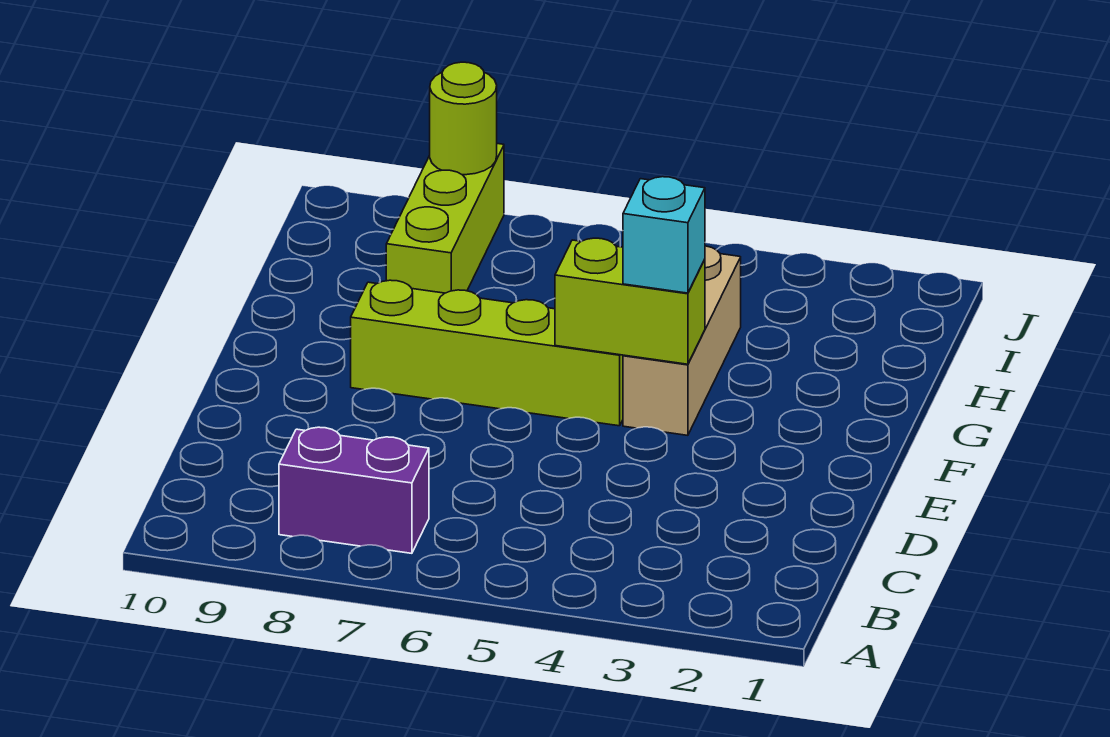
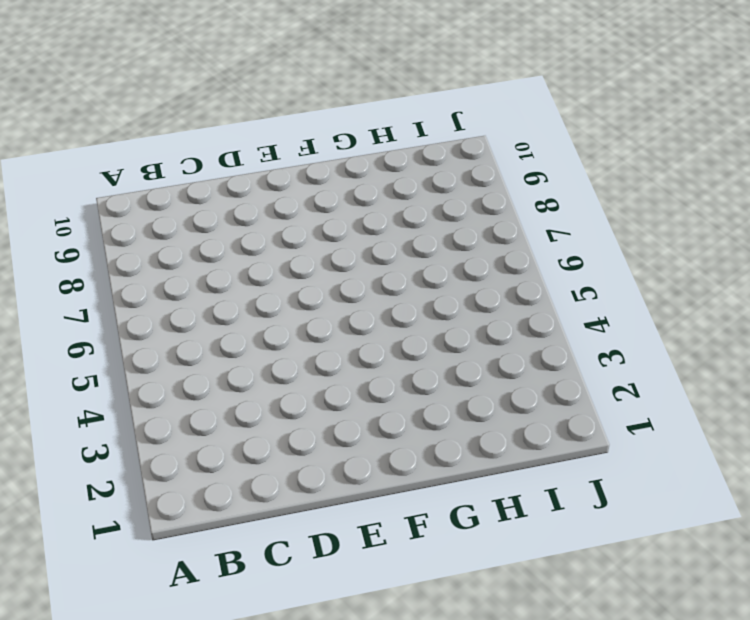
none -> purple brick B7:B8 level 1
none -> tan brick F4:H4 level 1

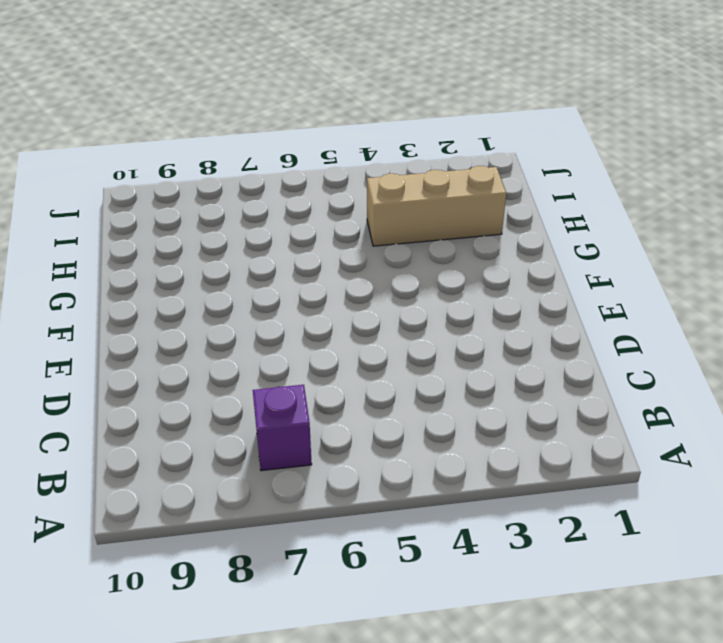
purple brick B7 level 1 -> purple brick B7:B8 level 1
tan brick H2:H4 level 1 -> tan brick F4:H4 level 1
none -> lime brick F5:F8 level 1
none -> lime brick H8:J8 level 1

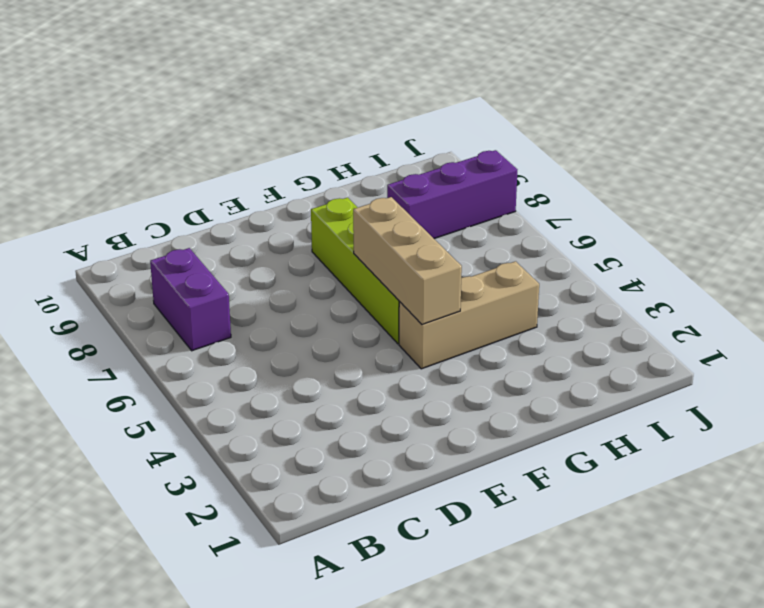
tan brick F4:F6 level 2 -> lime brick F4:F5 level 2
purple brick H8:J8 level 1 -> lime brick H8:J8 level 1
none -> lime round brick J8 level 2
none -> cyan brick F4 level 3

